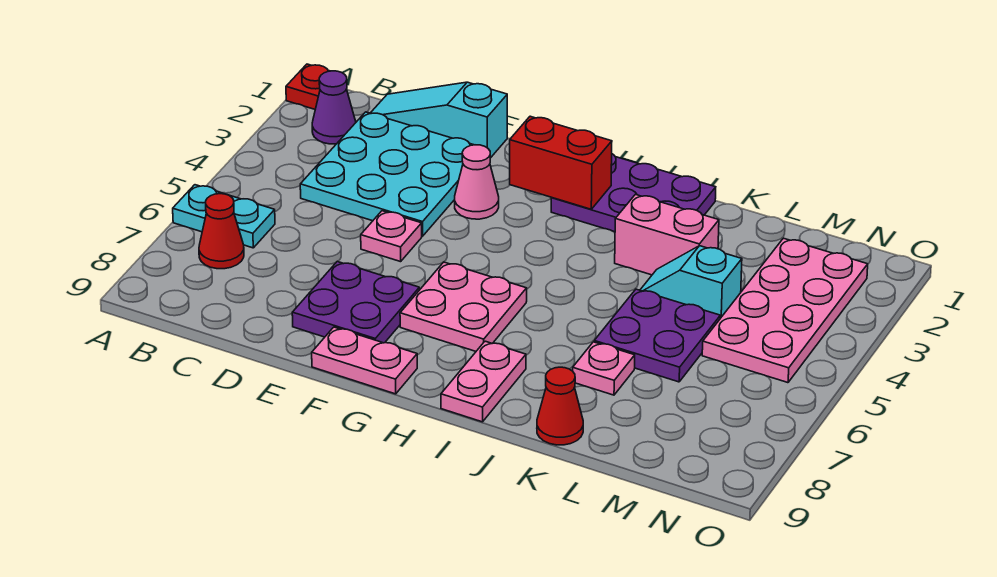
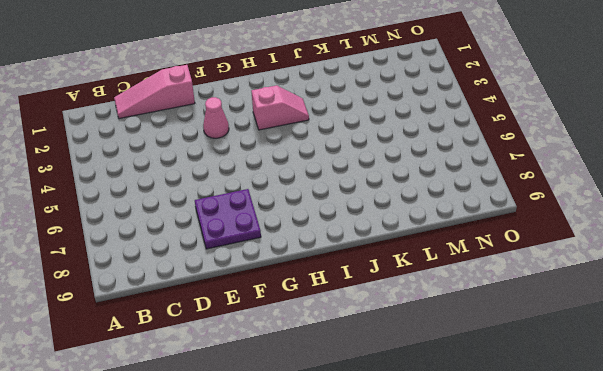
pink slope C1:E1 level 1 top E -> cyan slope C1:E1 level 1 top E
pink slope H3:I3 level 1 top H -> none
none -> red plate A1 level 1
none -> cyan plate A6:B6 level 1
none -> purple cone B2 level 1

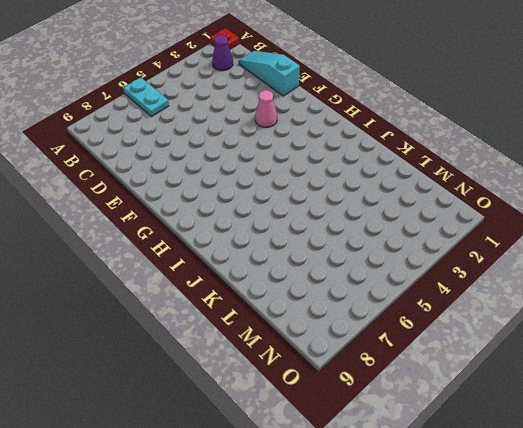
none -> red cone B7 level 1
none -> cyan plate C2:E4 level 1
none -> pink plate E5 level 1

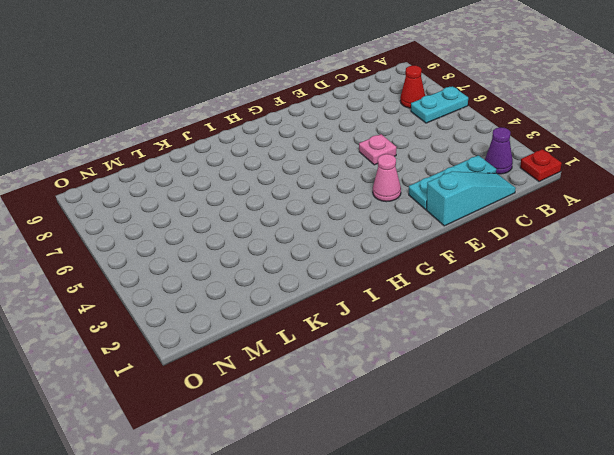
cyan plate C2:E2 level 1 -> cyan plate C2:E4 level 1
none -> purple plate E7:F8 level 1
none -> pink plate F9:G9 level 1
none -> pink plate G6:H7 level 1

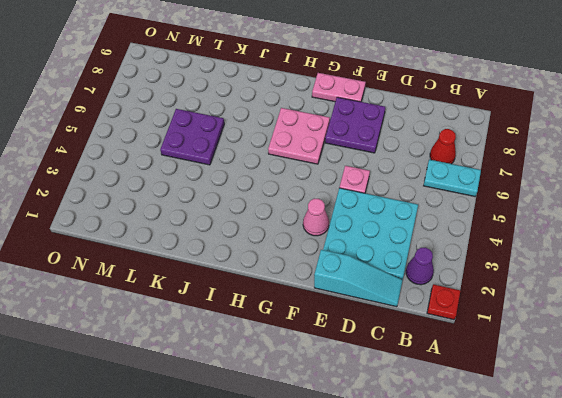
none -> purple plate H1:J2 level 1
none -> pink plate I8:I9 level 1
none -> pink brick J3:K3 level 1

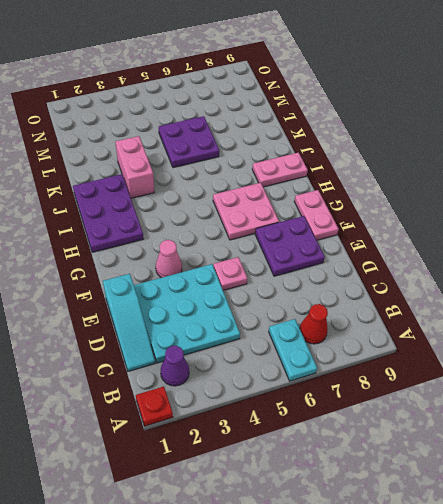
none -> cyan slope K4:L4 level 1 top L
none -> pink plate K7 level 1
none -> red cone K9 level 1

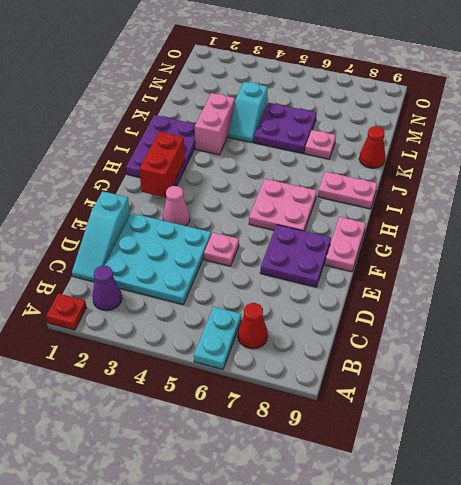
none -> pink plate M2:N5 level 1

